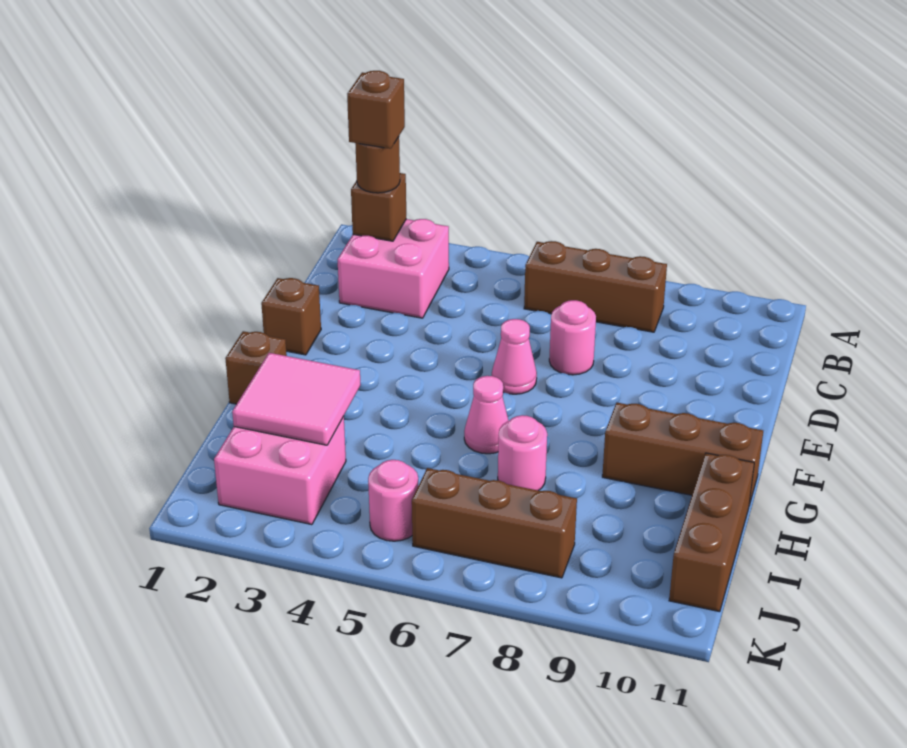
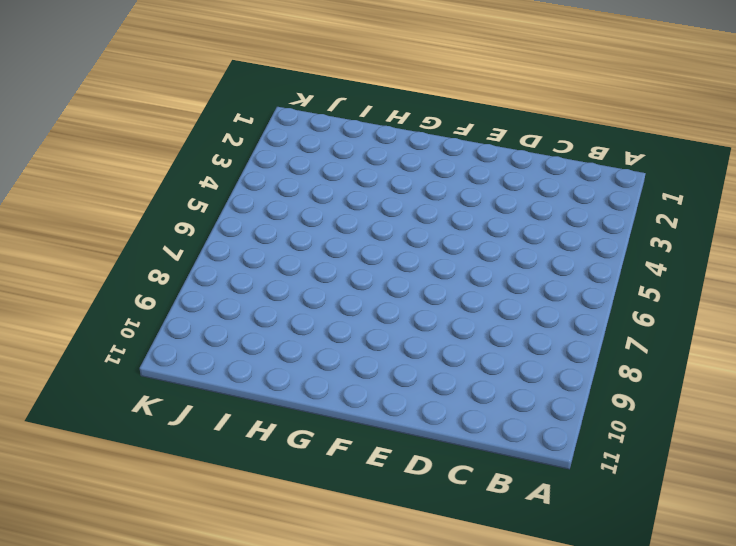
none -> pink brick B2:C3 level 1
none -> brown brick B6:B8 level 1
none -> pink round brick D7 level 1

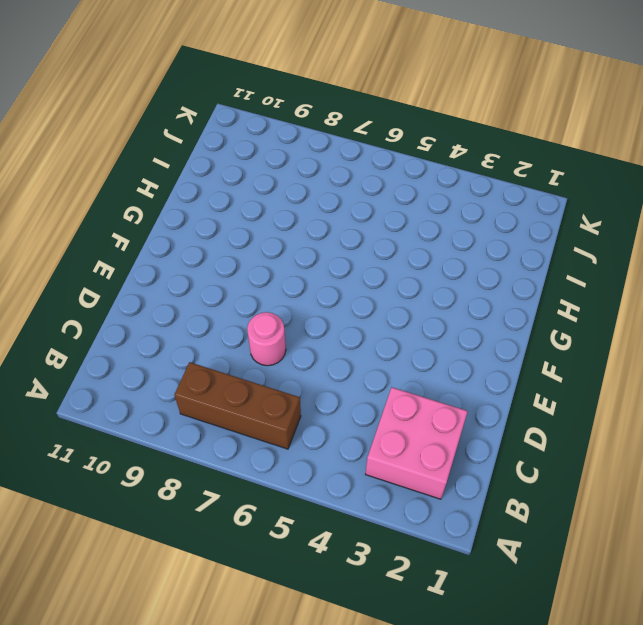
none -> brown brick E1 level 1
none -> pink cone E6 level 1
none -> brown brick G1 level 1

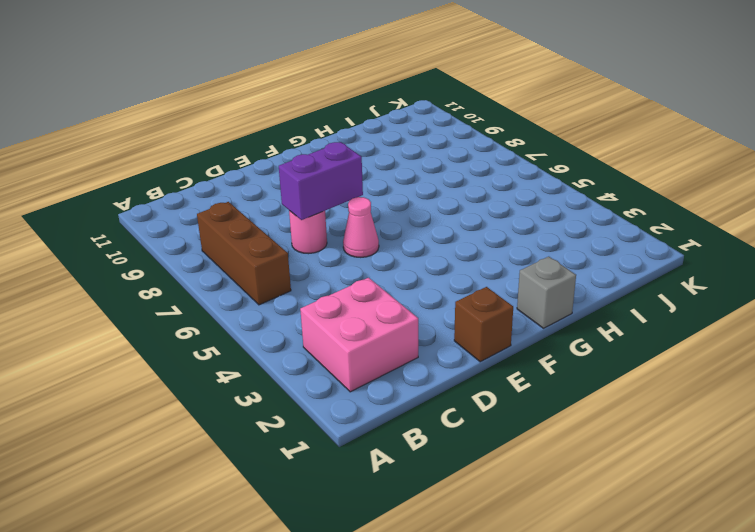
purple brick D7:E7 level 2 -> none
grey brick G1 level 1 -> brown brick G1 level 1
none -> pink cone G6 level 1
none -> brown brick G9:G11 level 1
none -> pink round brick H7 level 1

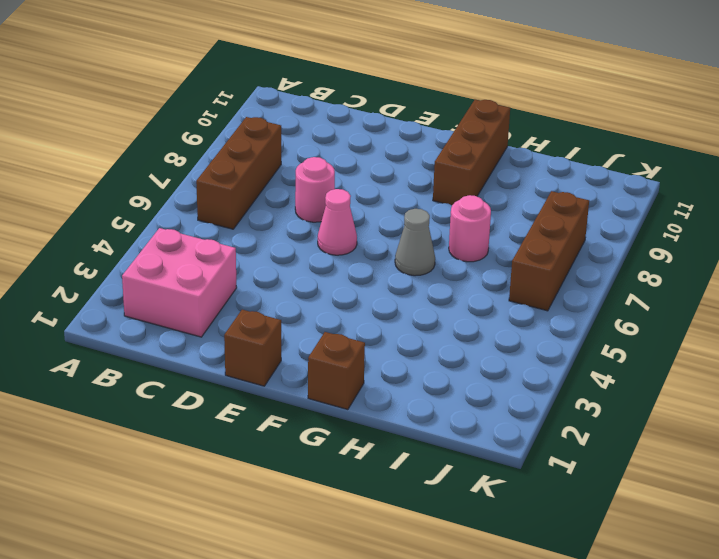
grey cone G6 level 1 -> pink cone G6 level 1
none -> brown brick H11:J11 level 1
none -> pink brick I2:J3 level 1
none -> pink round brick J5 level 1

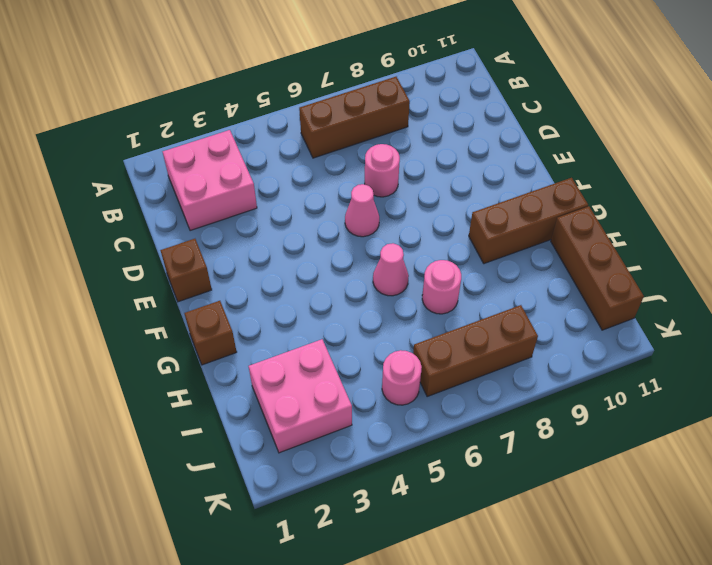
none -> brown brick B2 level 2
none -> pink tile H2:I3 level 2
none -> brown round brick B2 level 3

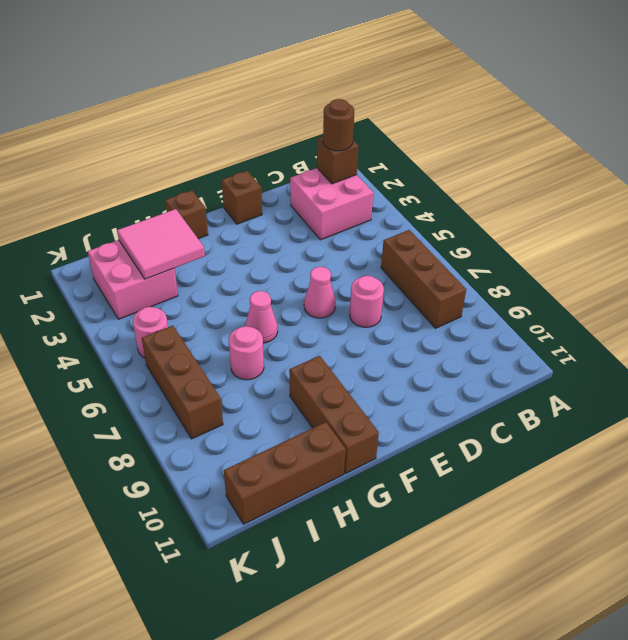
none -> brown brick B2 level 4

